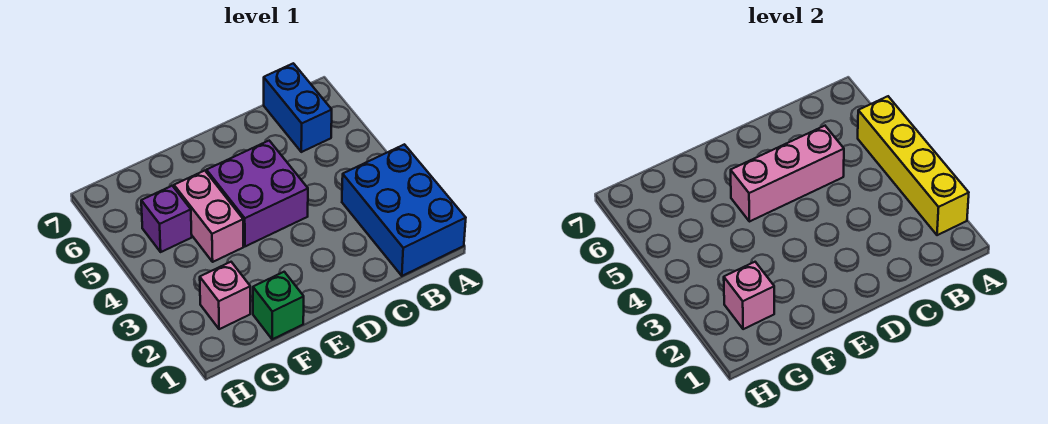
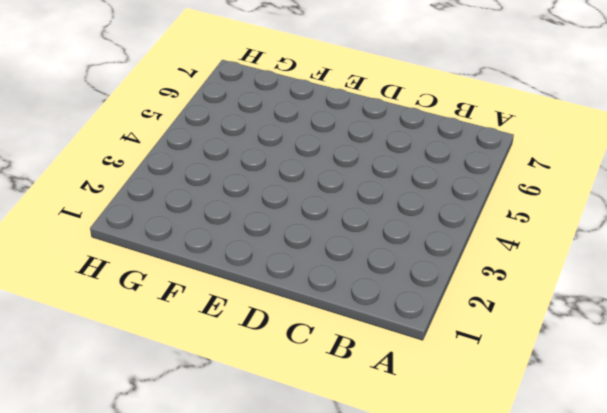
none -> blue brick A1:B3 level 1
none -> blue brick B6:B7 level 1

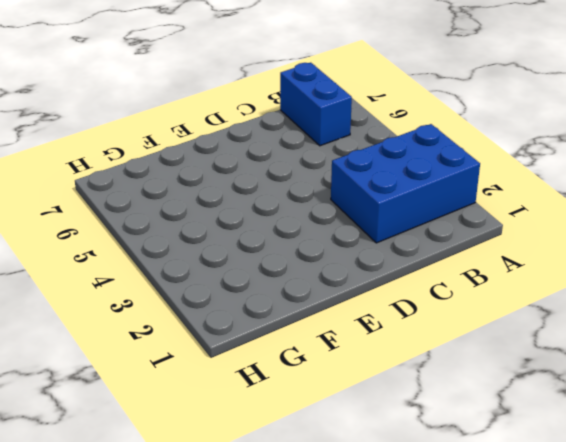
blue brick A2:C3 level 1 -> blue brick A1:B3 level 1
none -> purple brick D4:E5 level 1
none -> green brick F1 level 1

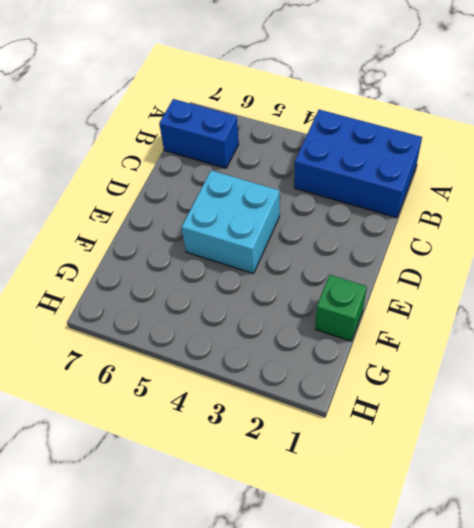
cyan brick D4:E5 level 1 -> purple brick D4:E5 level 1
none -> pink brick F4:F5 level 1
none -> pink brick G2 level 1

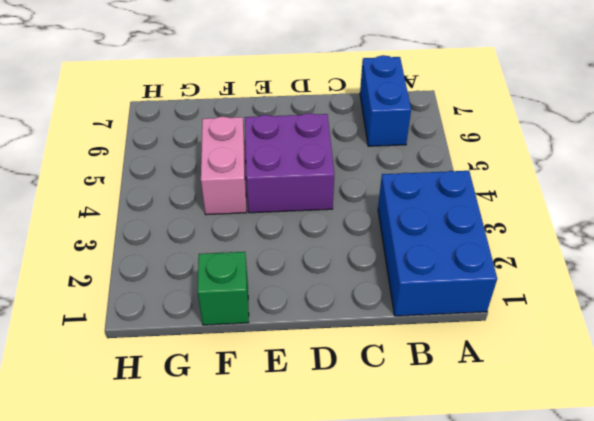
none -> pink brick G2 level 1
none -> purple brick G5 level 1

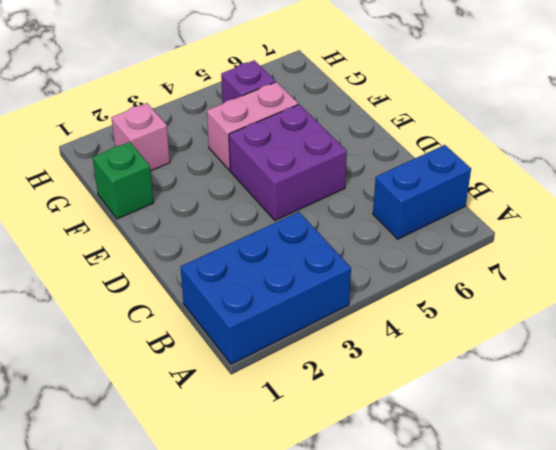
none -> yellow brick A2:A5 level 2
none -> pink brick C5:E5 level 2

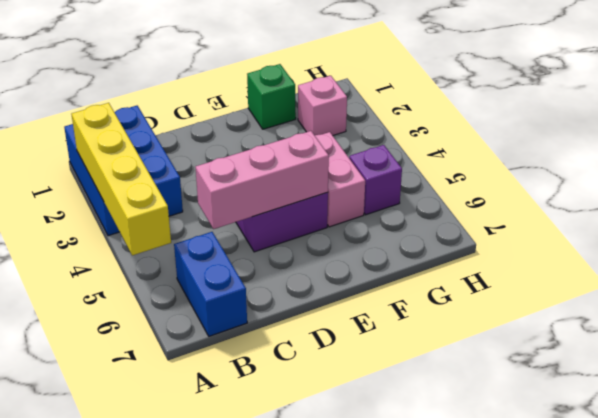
none -> pink brick G2 level 2

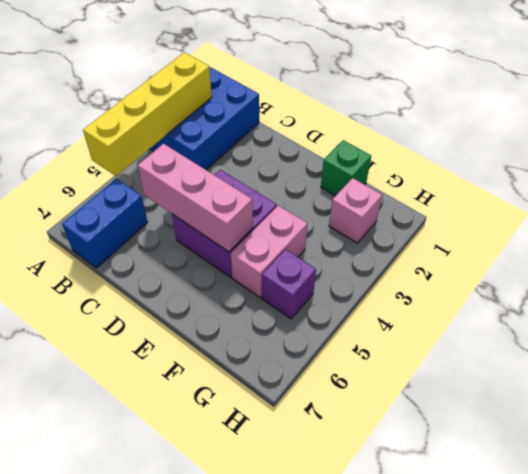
none -> pink brick G2 level 2

